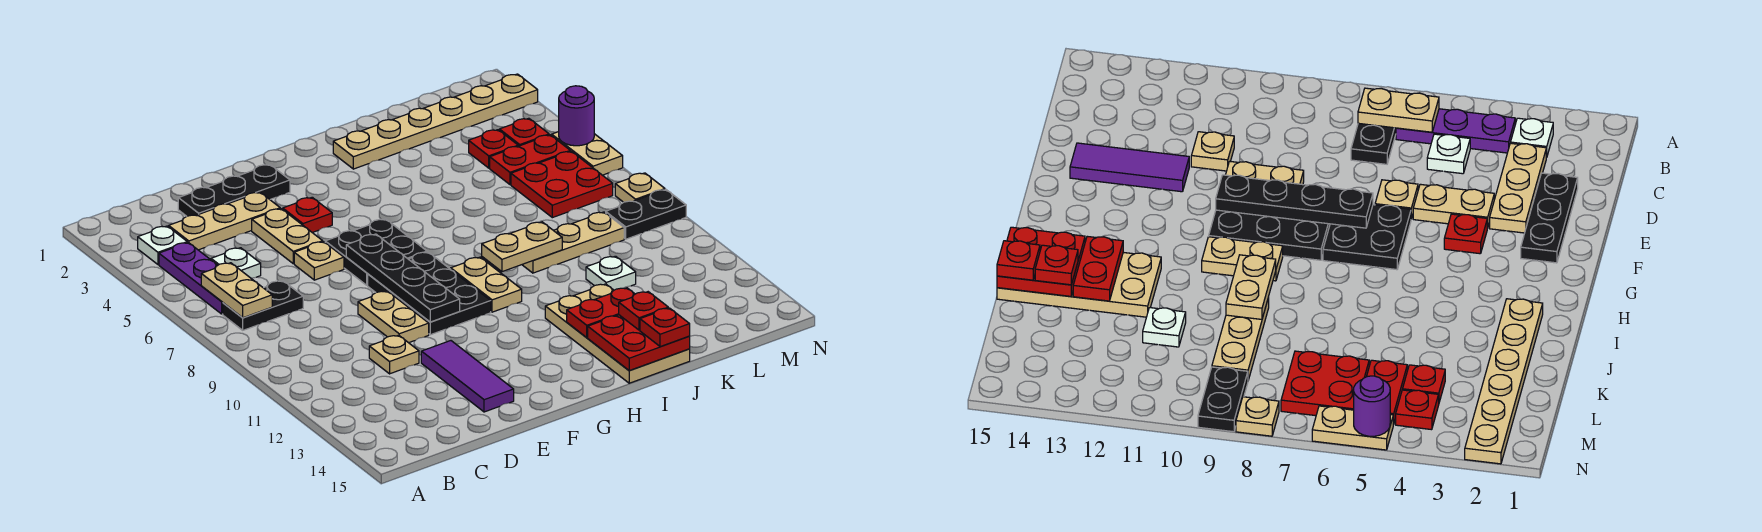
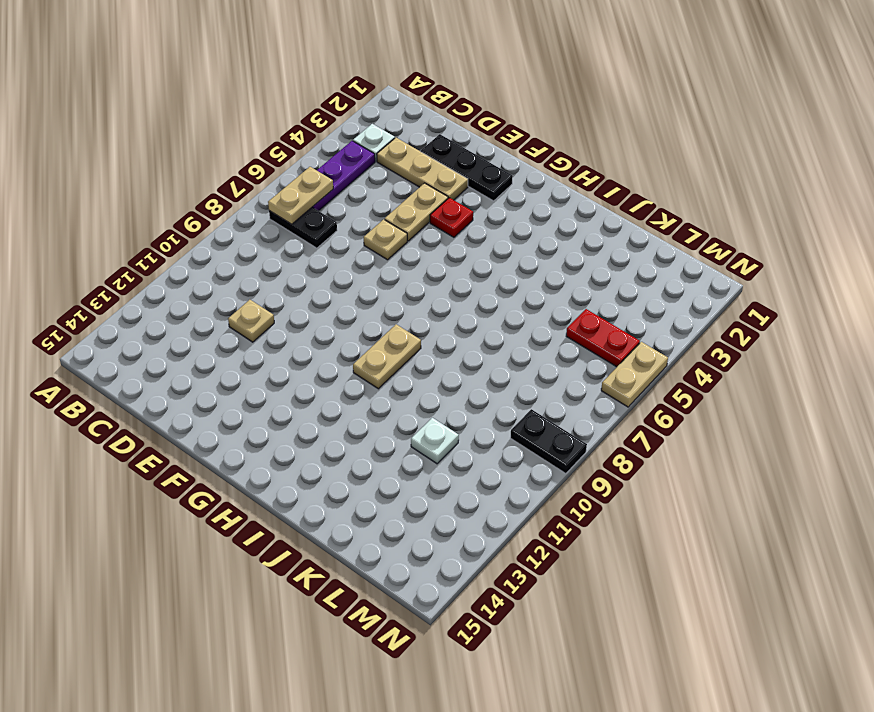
none -> white plate C5 level 1
none -> tan plate E9:E10 level 1
none -> purple tile E12:E14 level 1
none -> black plate F6:G7 level 1

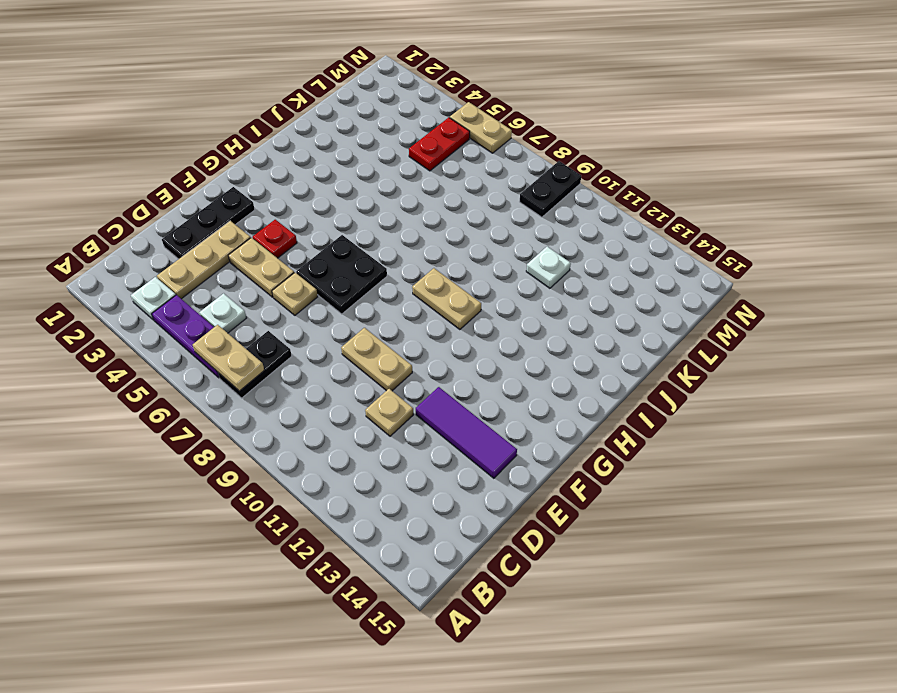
none -> black plate F8:G10 level 1
none -> tan plate I2:N2 level 1
none -> tan plate I12:J15 level 1
none -> tan plate J9:L9 level 1

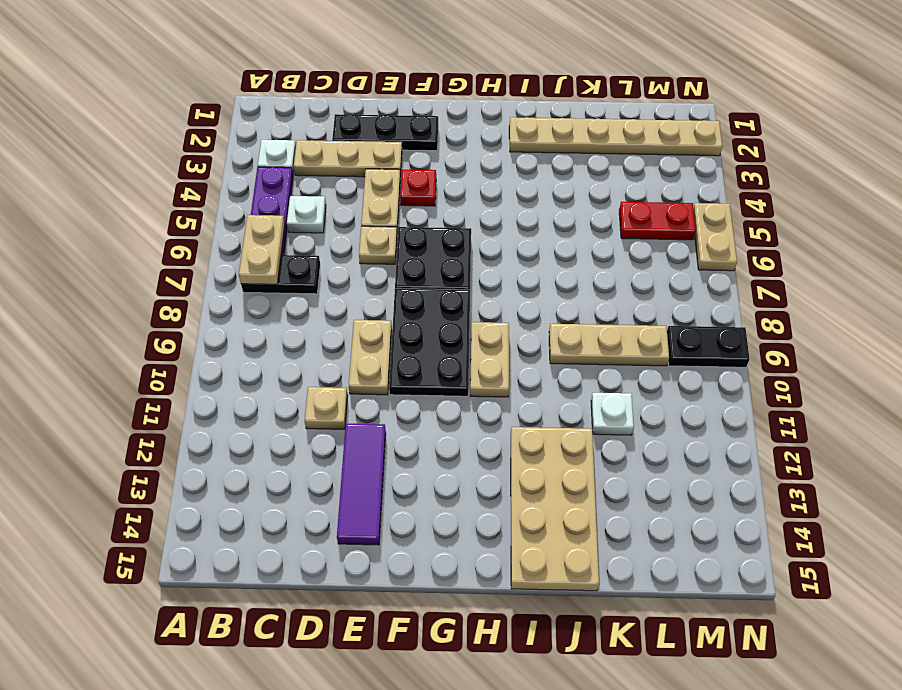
none -> red plate L4 level 1
none -> red plate L6:M7 level 1
none -> red plate M4 level 1
none -> tan plate N8 level 1

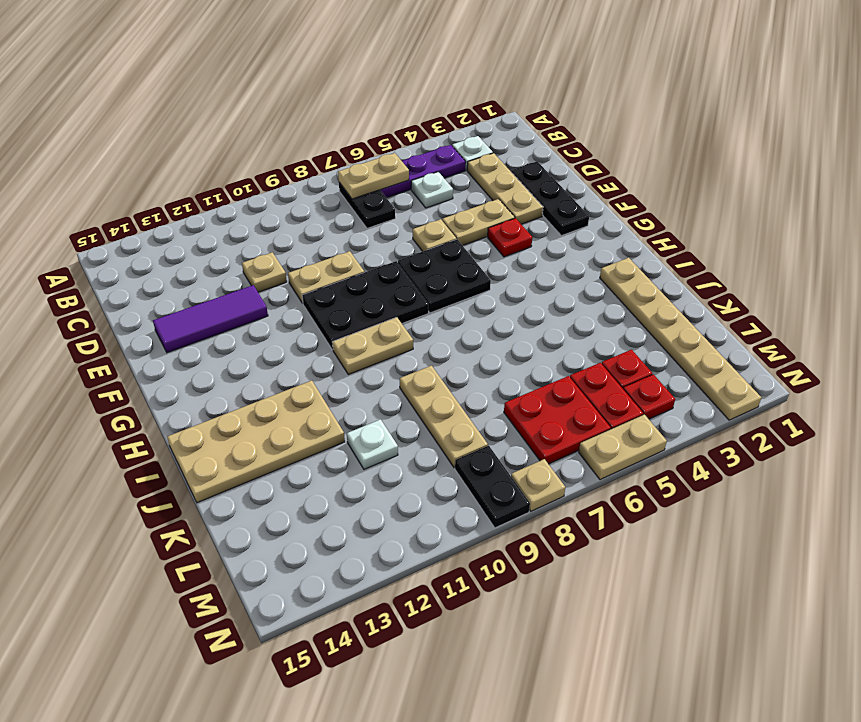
none -> black plate F7:F10 level 2
none -> tan plate I9:J9 level 2
none -> red plate I13:J13 level 2
none -> red plate I14:J15 level 2

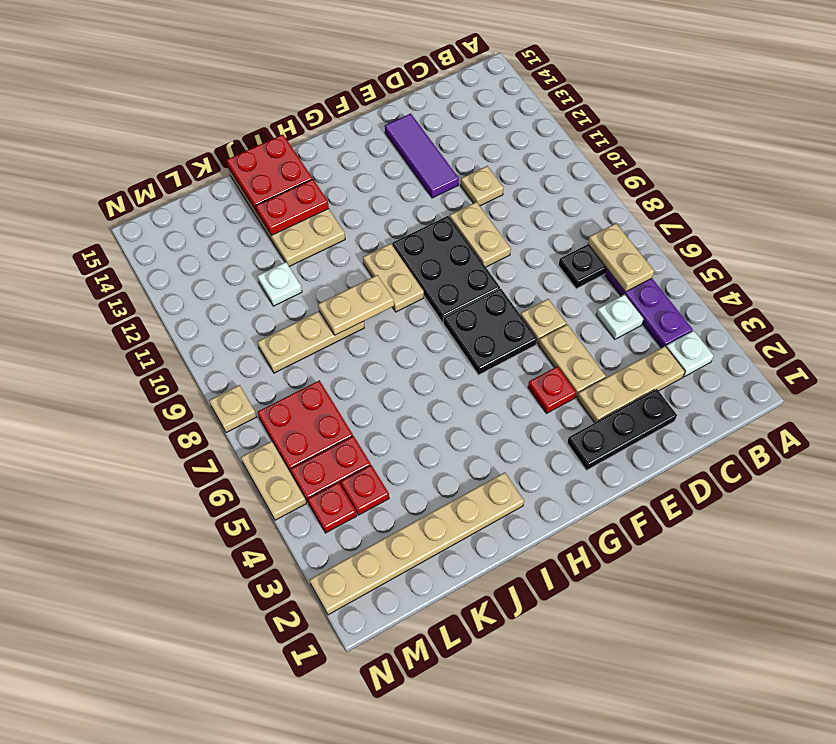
none -> black plate M9:N9 level 1
none -> black plate F7:F10 level 2
none -> purple round brick N5 level 2
none -> red plate J14 level 3

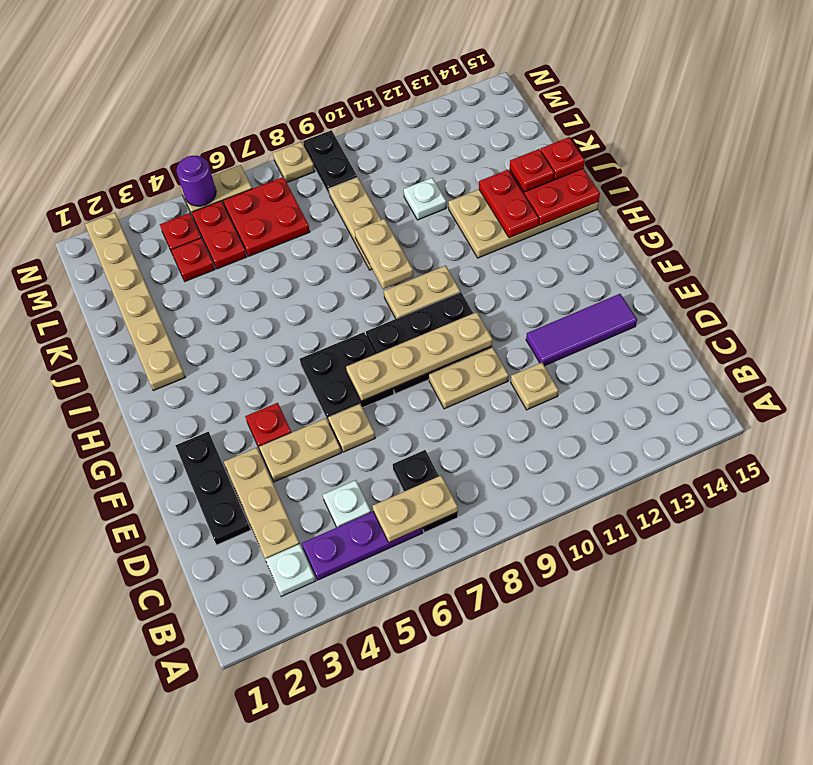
tan plate F7:F10 level 2 -> black plate F7:F10 level 2

